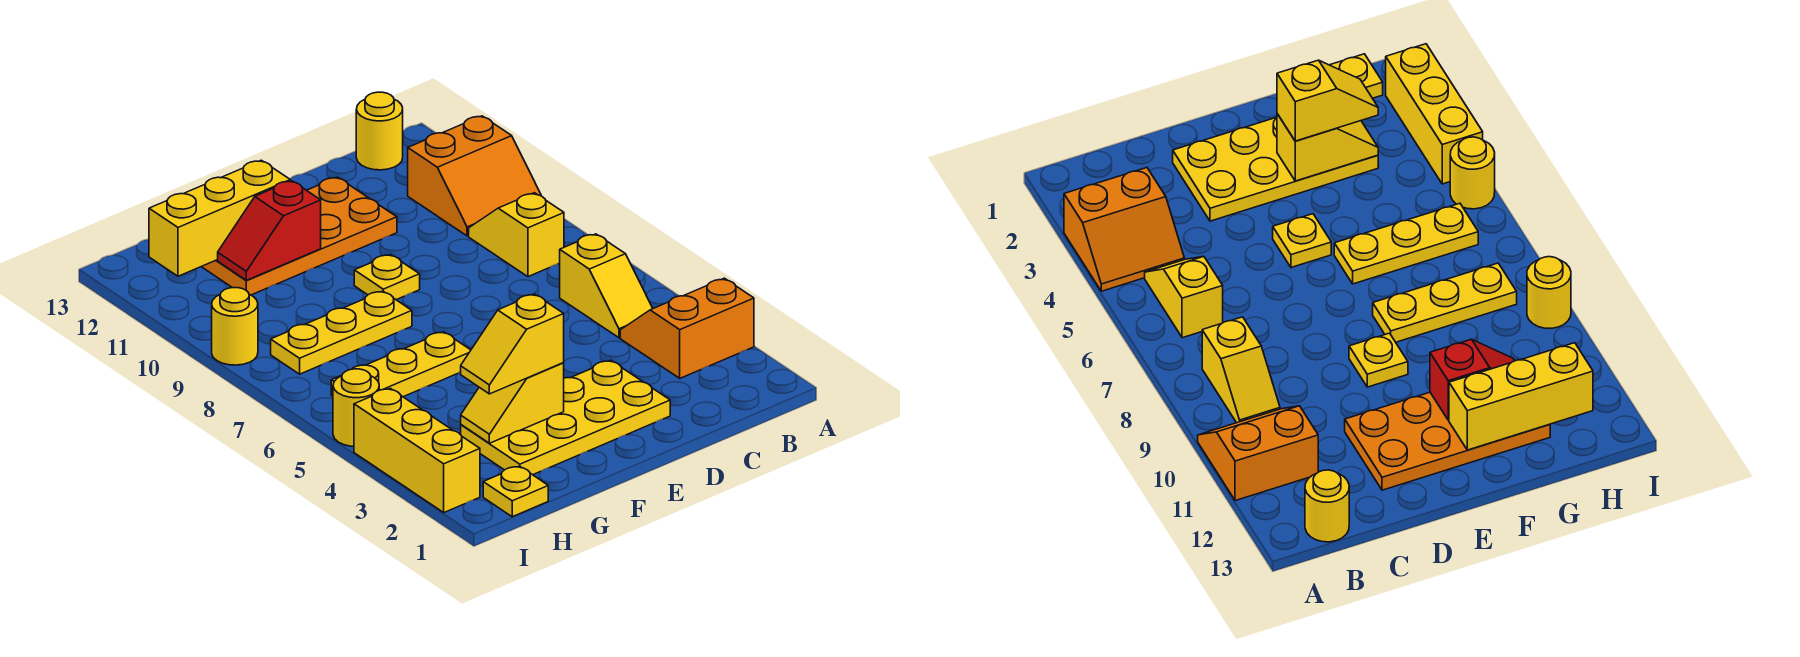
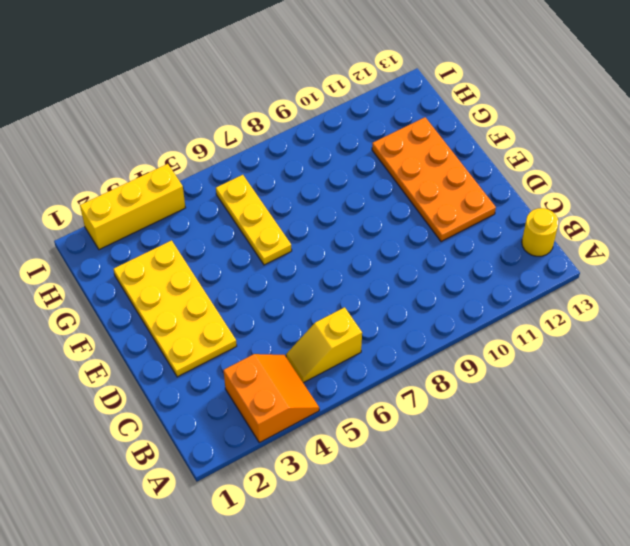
none -> orange slope A10:B11 level 1 top 11
none -> yellow slope B8:B9 level 1 top 8
none -> yellow plate E5 level 1

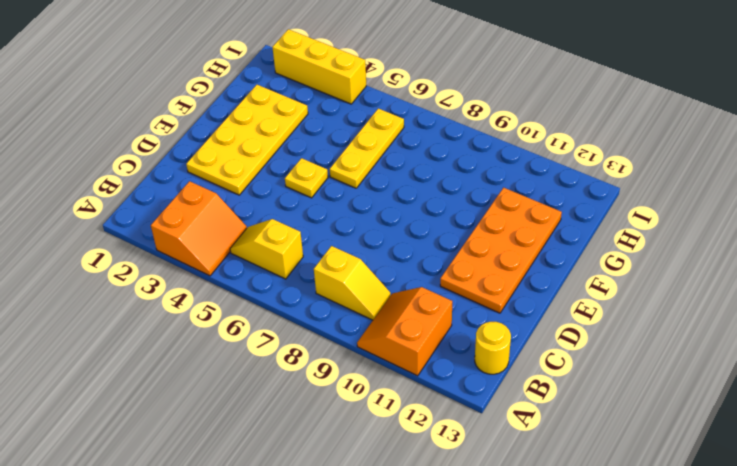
none -> yellow plate E9 level 1
none -> yellow plate F8:H8 level 1
none -> yellow plate H1 level 1

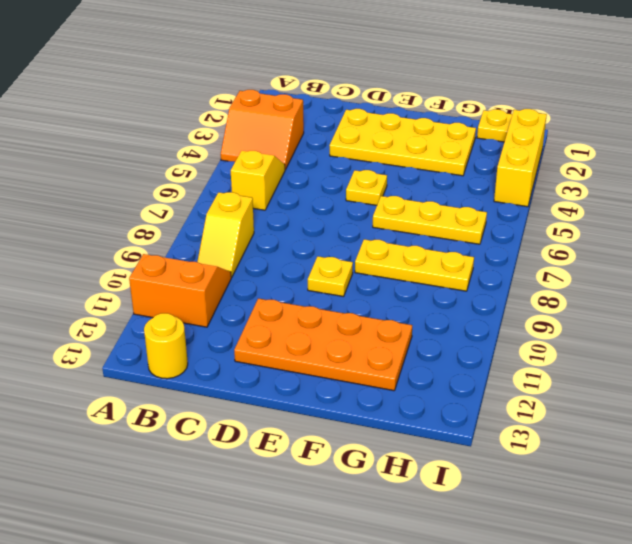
none -> yellow round brick I5 level 1
none -> yellow round brick I9 level 1
none -> yellow slope F3:G3 level 2 top F

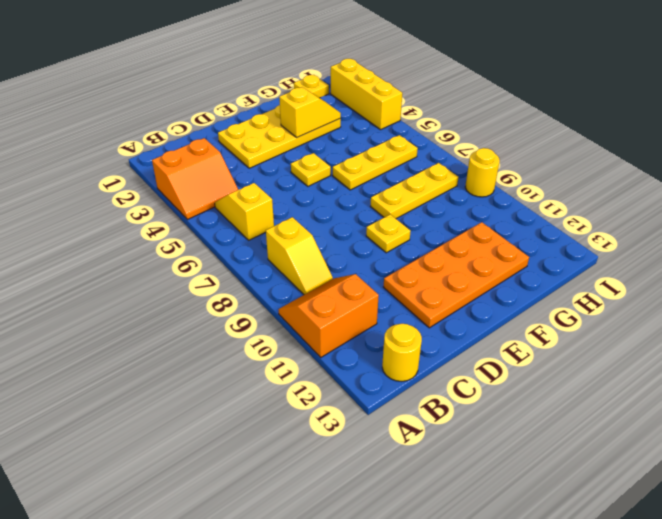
none -> yellow round brick I5 level 1
none -> red slope F11:G11 level 2 top F
none -> yellow brick F12:H12 level 2

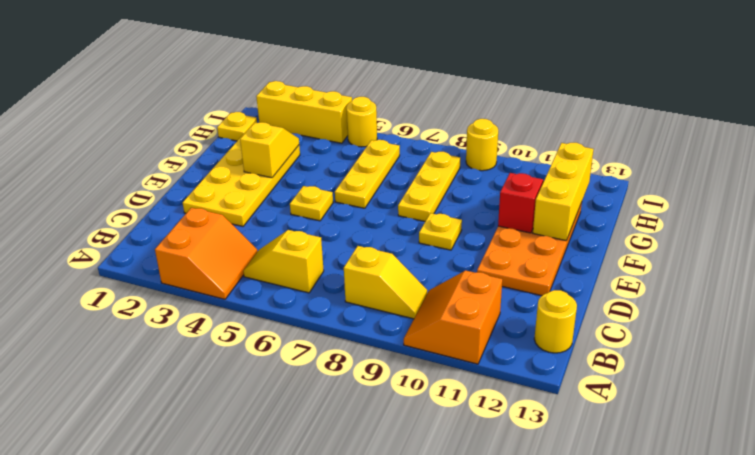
none -> yellow slope F3:G3 level 3 top F

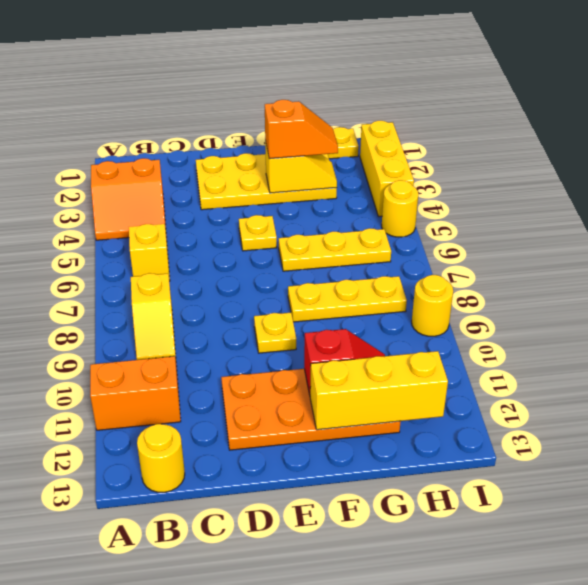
orange slope F3:G3 level 3 top F -> yellow slope F3:G3 level 3 top F

